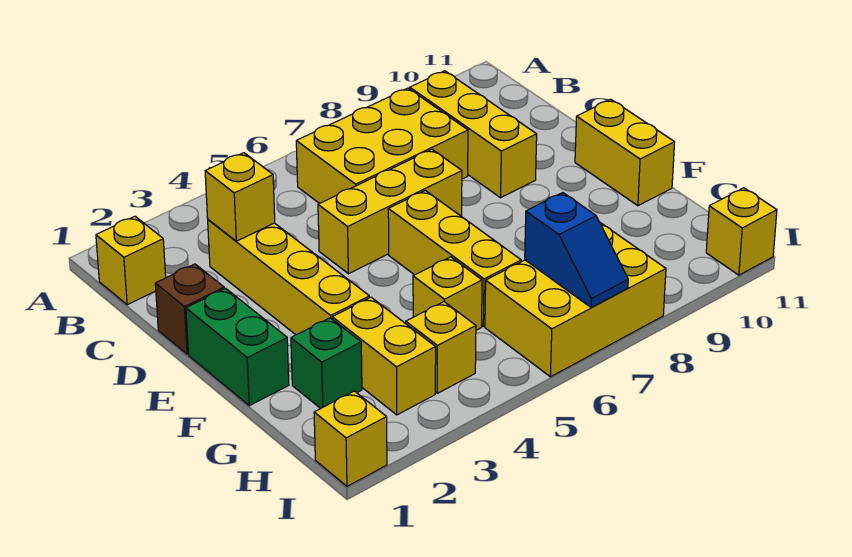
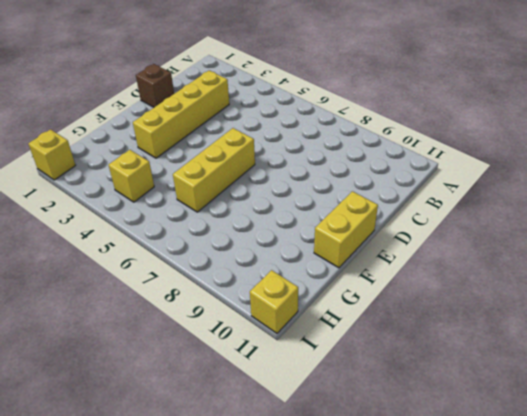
none -> yellow brick B1 level 1
none -> yellow brick B6:C8 level 1
none -> yellow brick B9:D9 level 1

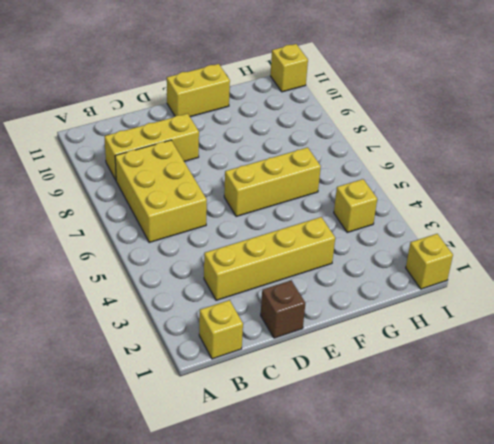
none -> yellow brick D5:D7 level 1
none -> green brick E1:F1 level 1
none -> green brick G2 level 1

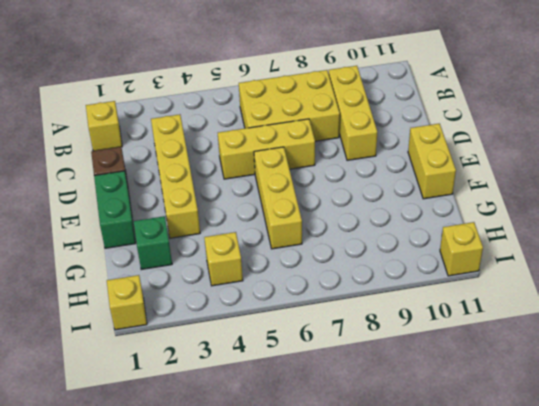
none -> yellow brick G3:H3 level 1
none -> yellow brick G5 level 1
none -> yellow brick H6:I8 level 1

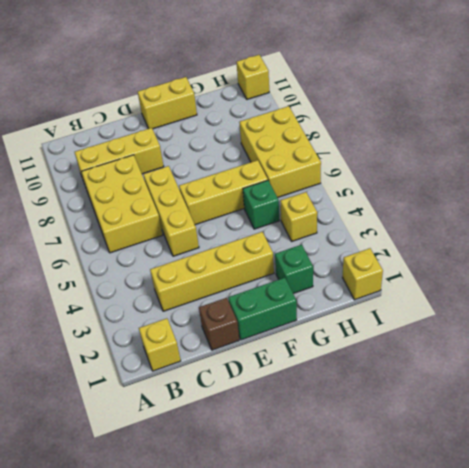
green brick G5 level 1 -> yellow brick G5 level 1
none -> yellow brick G3:H3 level 1
none -> yellow brick C3 level 2
none -> blue slope H7:I7 level 2 top H

